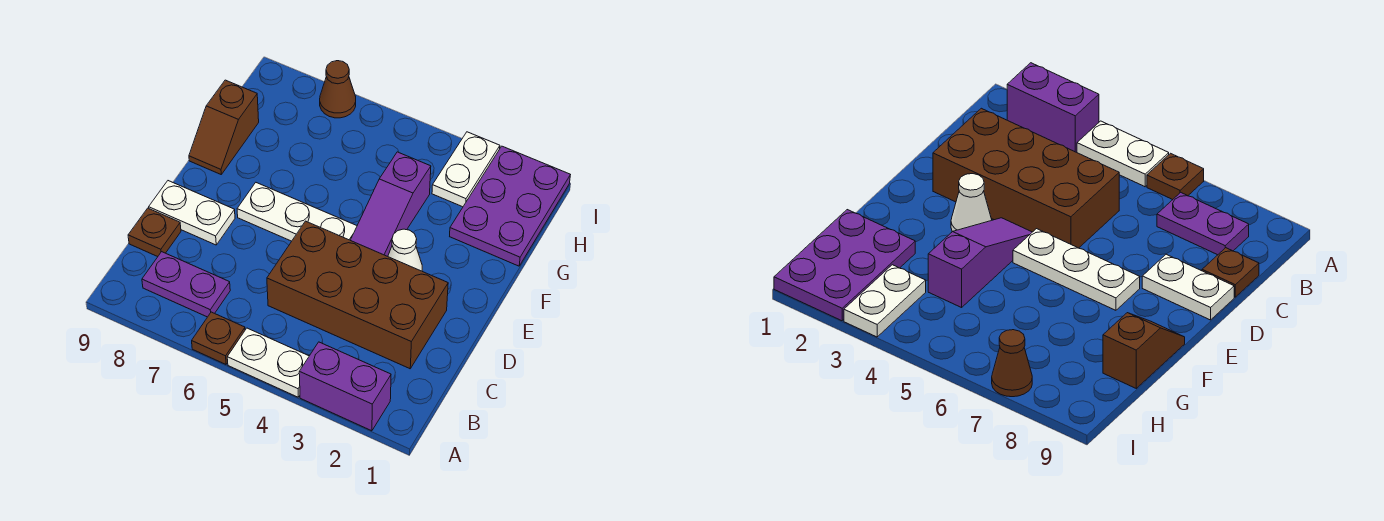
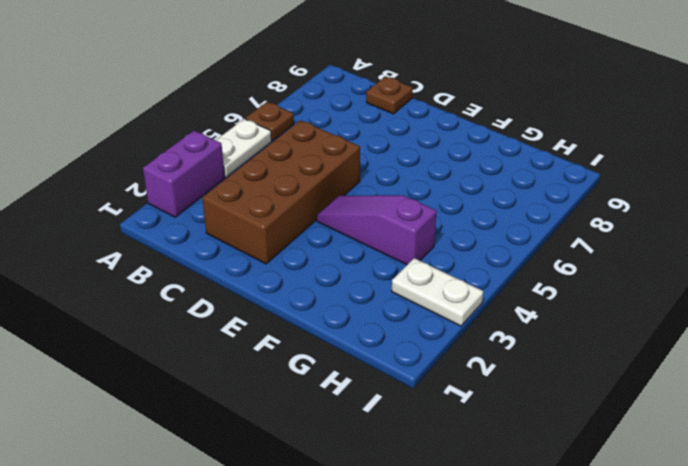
none -> purple plate B7:B8 level 1
none -> white plate D8:D9 level 1
none -> white cone E3 level 1

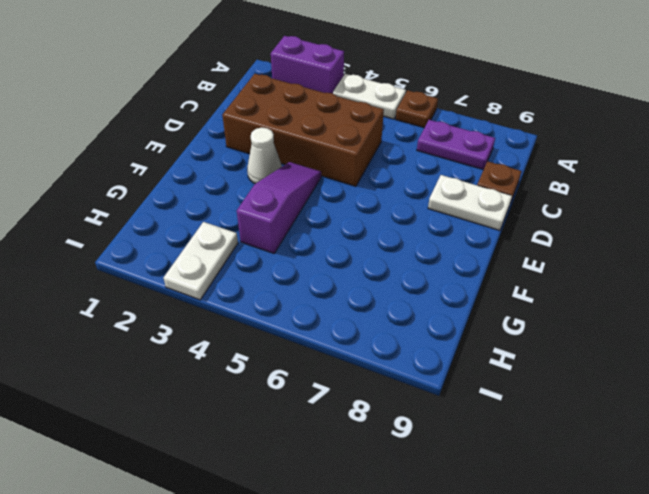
none -> white plate E5:E7 level 1
none -> brown slope F9:G9 level 1 top G
none -> purple plate G1:I2 level 1

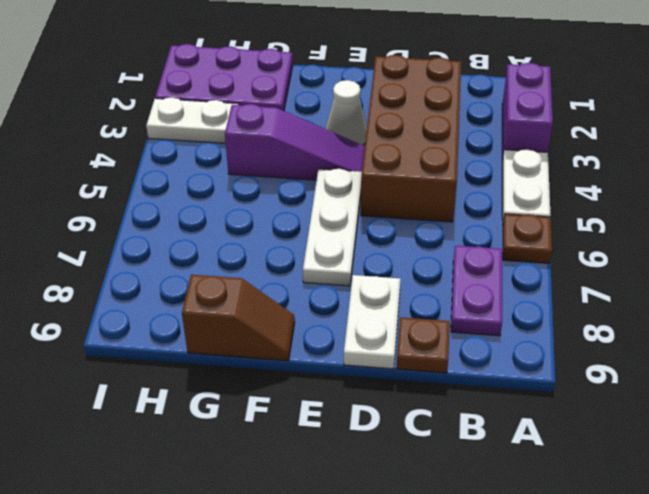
none -> brown cone I7 level 1

